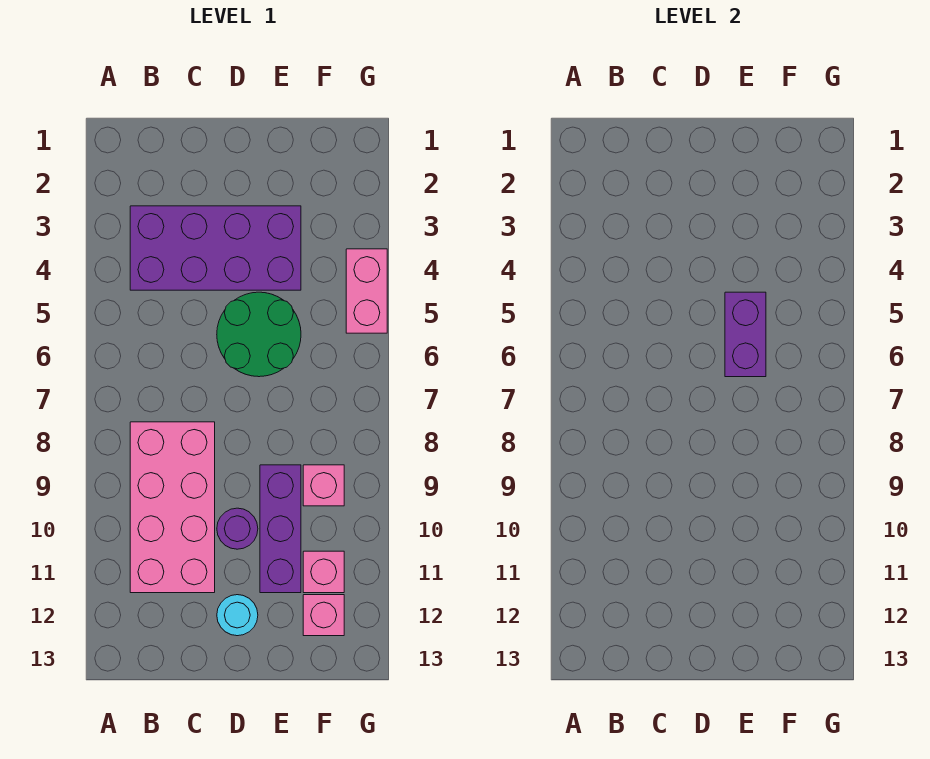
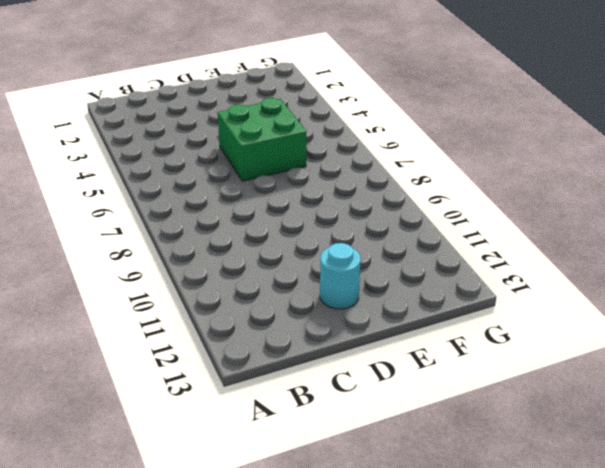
green brick D5:E6 level 1 -> green round brick D5:E6 level 1
none -> purple brick B3:E4 level 1
none -> pink brick B8:C11 level 1

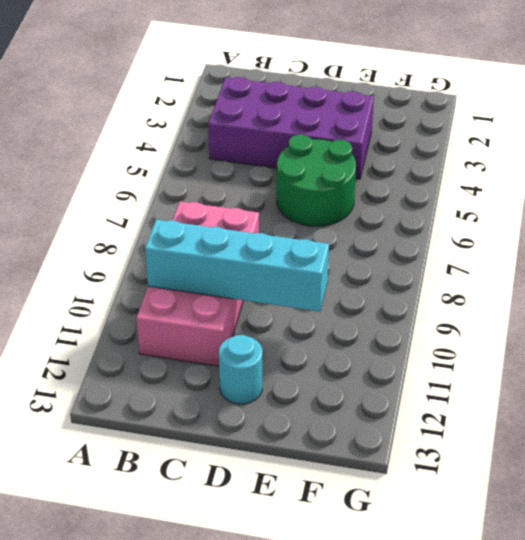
cyan brick B10:E10 level 2 -> none
none -> purple round brick D10 level 1
none -> purple brick E9:E11 level 1

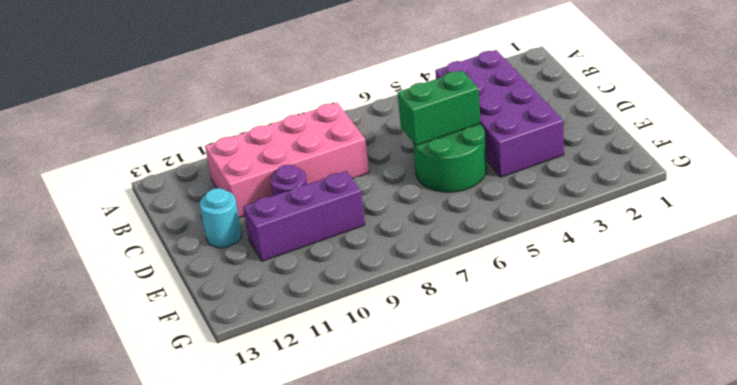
green brick D5:D6 level 2 -> none
none -> pink brick F9 level 1
none -> pink brick F11 level 1

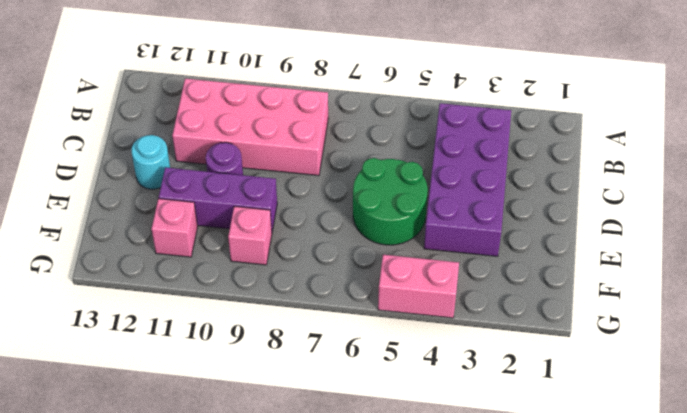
none -> pink brick F12 level 1
none -> purple brick E5:E6 level 2

